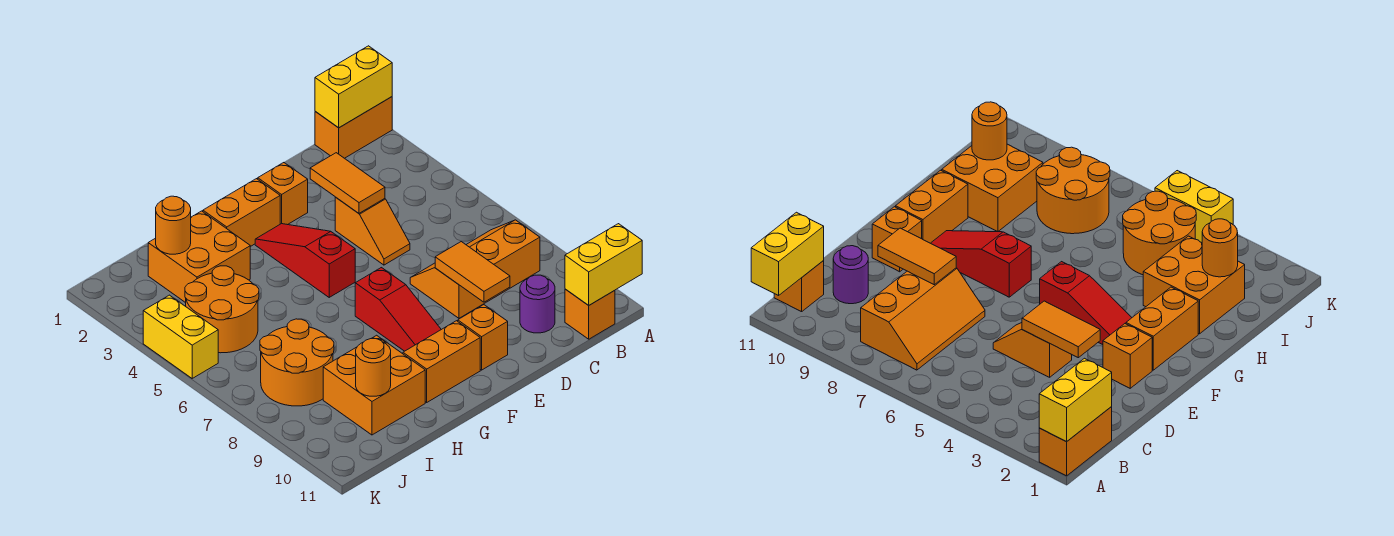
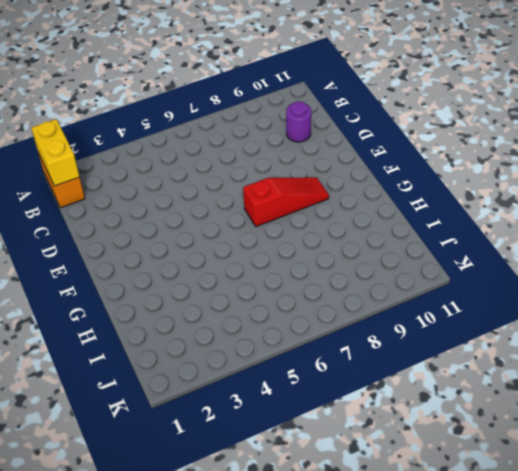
none -> orange slope B7:D8 level 1 top 8
none -> orange brick B11 level 1
none -> orange slope D4:D5 level 1 top 4

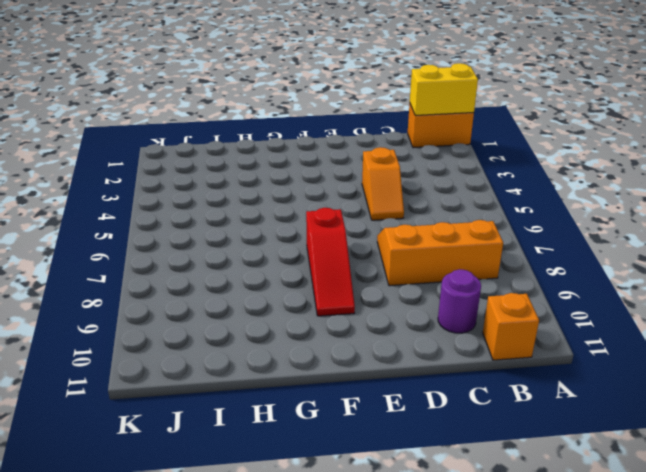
none -> orange brick E2 level 1
none -> orange brick E10 level 1
none -> orange brick F2:G2 level 1

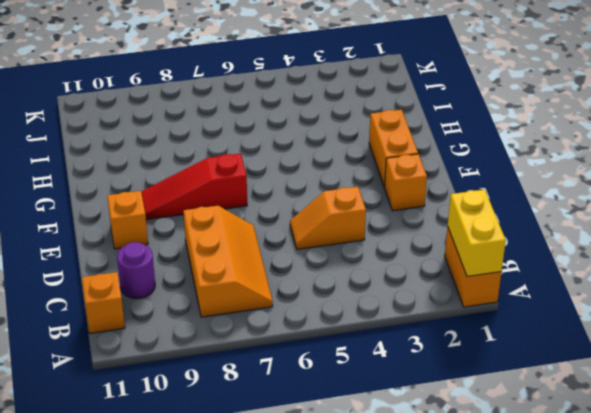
none -> red slope F3:F5 level 1 top 5
none -> orange brick F10:G10 level 1
none -> orange brick H2:I3 level 1

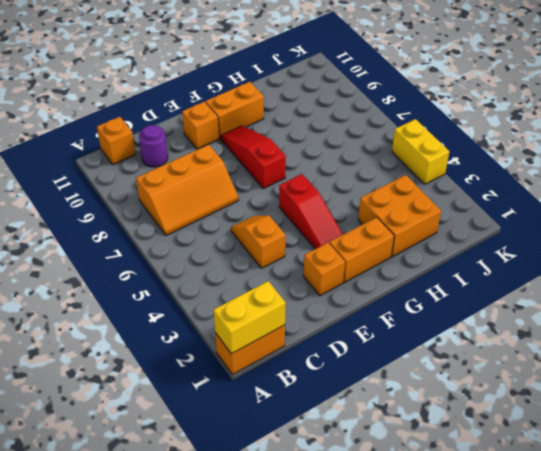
none -> orange brick H9:I10 level 1
none -> orange round brick I4:J5 level 1
none -> orange round brick I7:J8 level 1

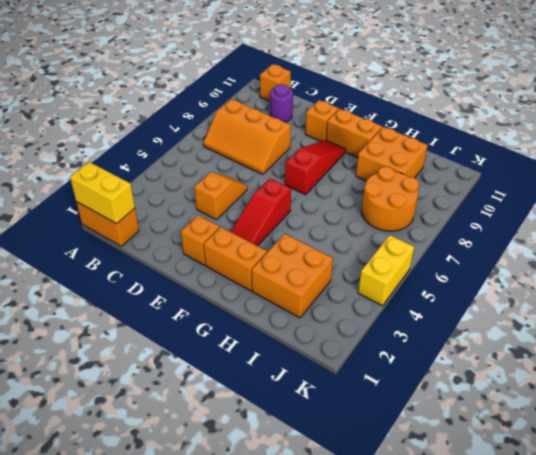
none -> orange round brick I4:J5 level 1
none -> yellow brick A11:B11 level 2
none -> orange tile D3:D4 level 2

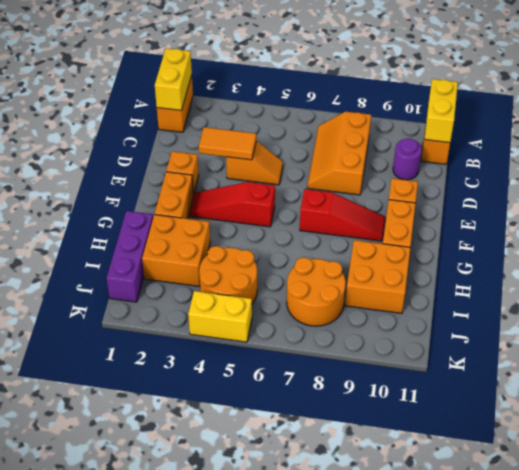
purple brick H1:J1 level 1 -> none
none -> orange tile D8:D9 level 2
none -> orange round brick I2 level 2
none -> orange round brick I10 level 2

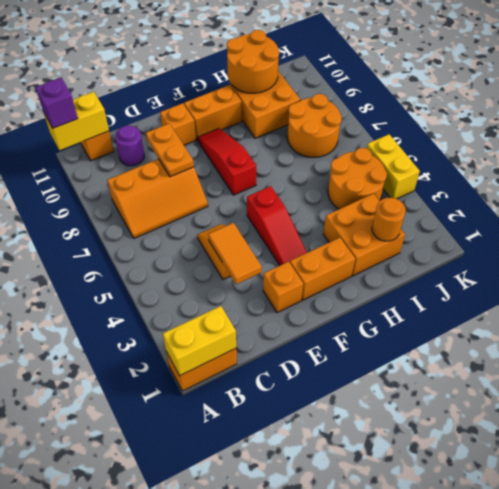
purple brick A11 level 3 -> none
orange plate D8:D9 level 2 -> orange tile D8:D9 level 2
orange round brick H10:I11 level 2 -> orange round brick I10 level 2

